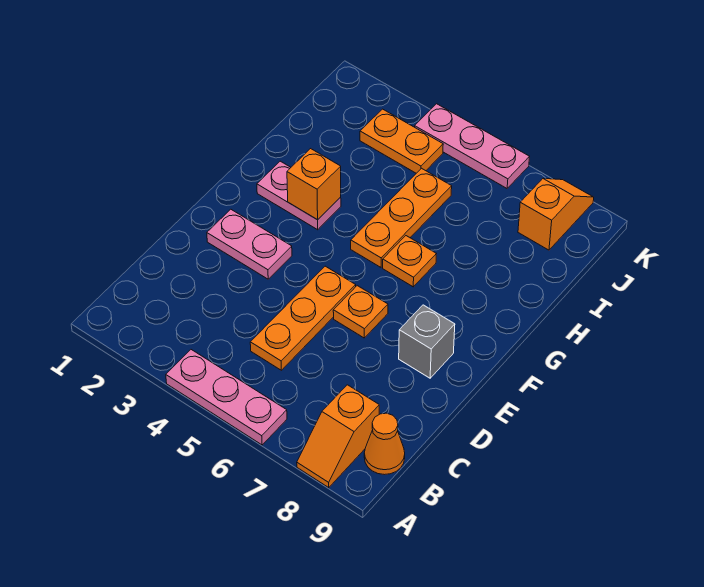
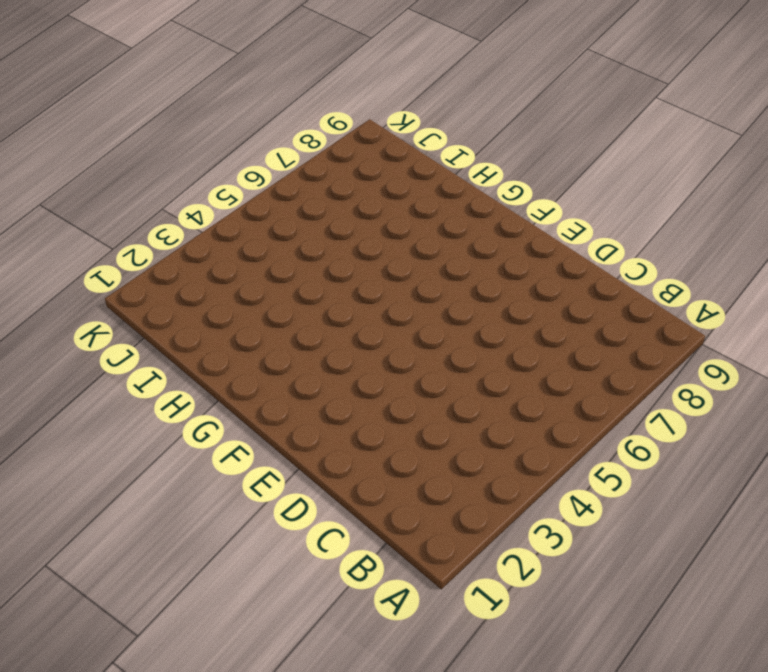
none -> pink plate A4:A6 level 1
none -> orange slope A8:B8 level 1 top B
none -> orange cone B9 level 1

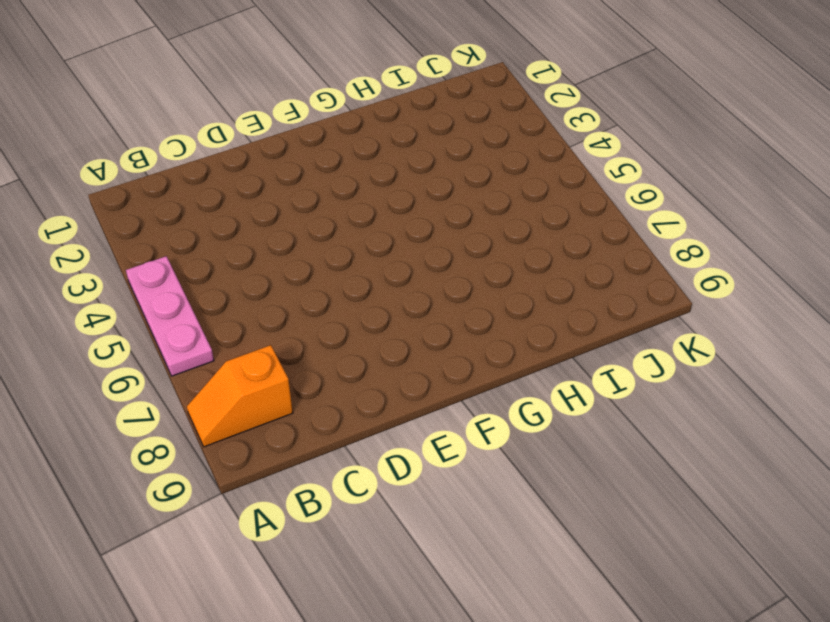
none -> orange cone B9 level 1
none -> orange plate C5:E5 level 1
none -> pink plate E2:E3 level 1

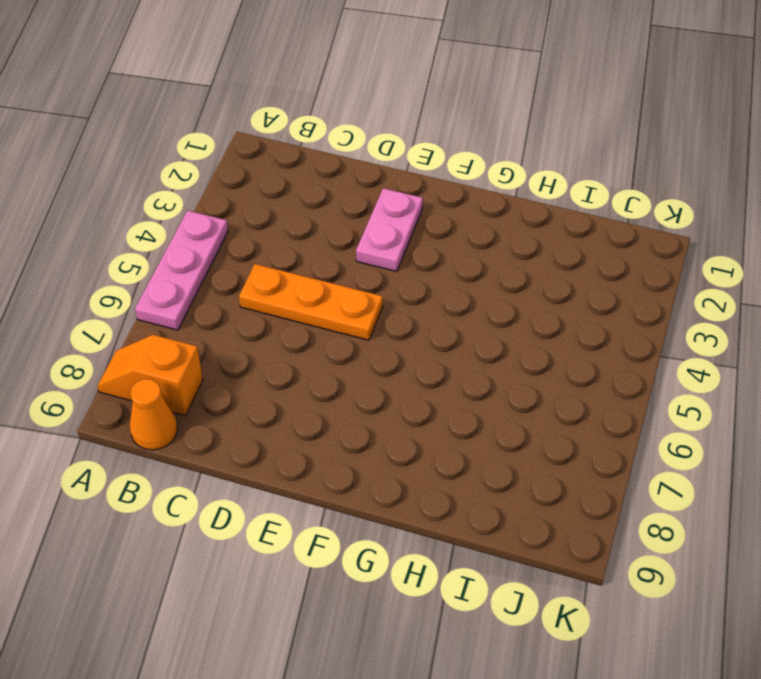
none -> orange plate E6 level 1
none -> grey brick E8 level 1
none -> pink plate G2:G3 level 1

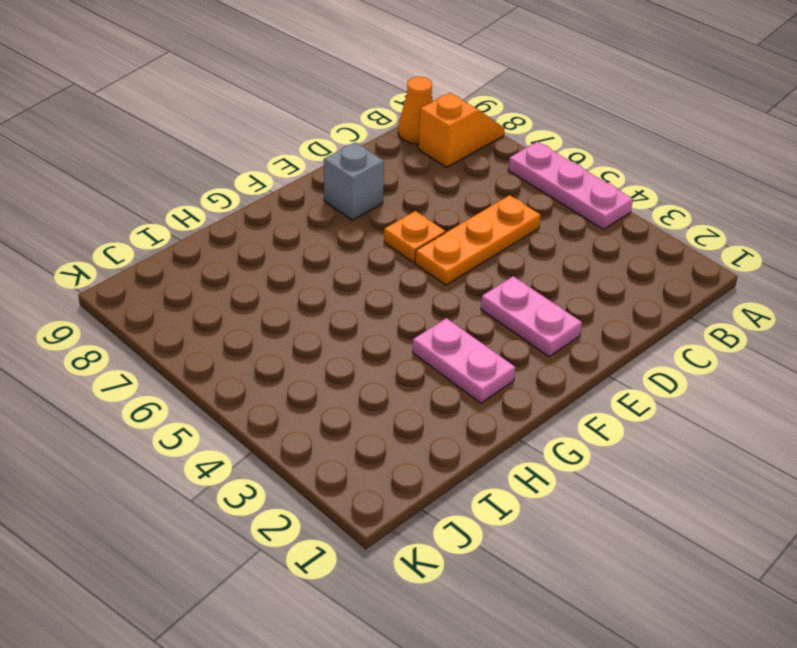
none -> orange plate G5:I5 level 1
none -> orange plate G6 level 1
none -> orange plate J3:J4 level 1

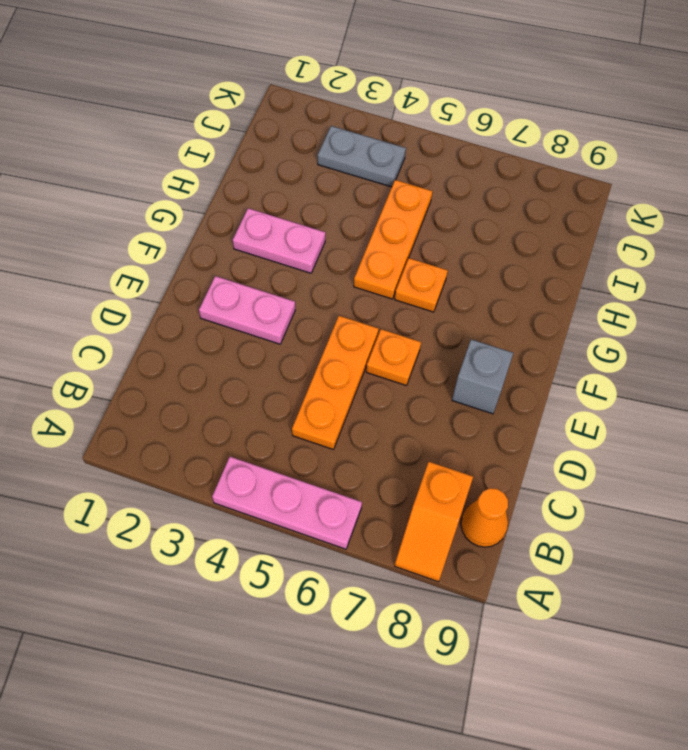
grey plate J3:J4 level 1 -> orange plate J3:J4 level 1
none -> orange slope J8:K8 level 1 top J
none -> pink plate K4:K6 level 1
none -> orange brick G3 level 2

